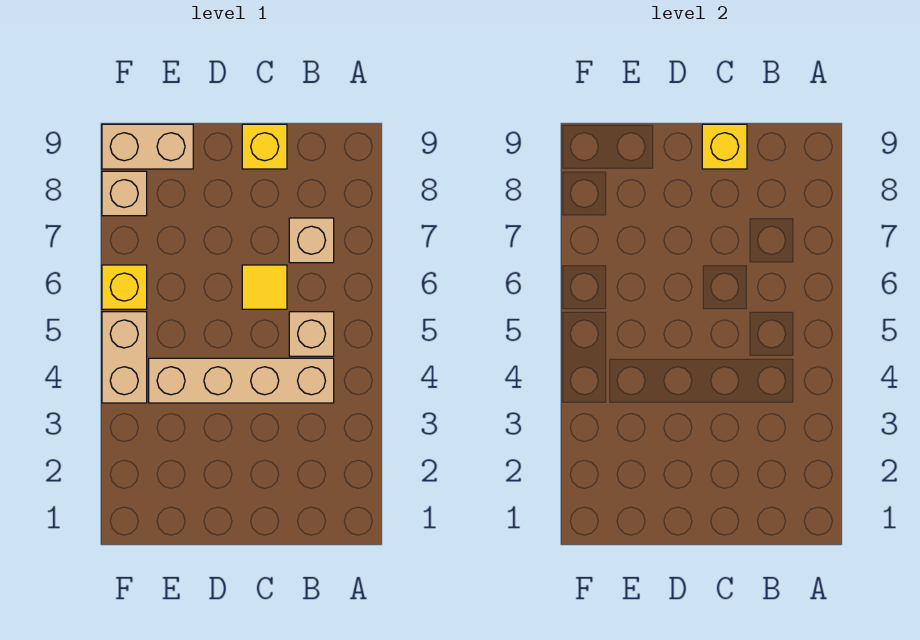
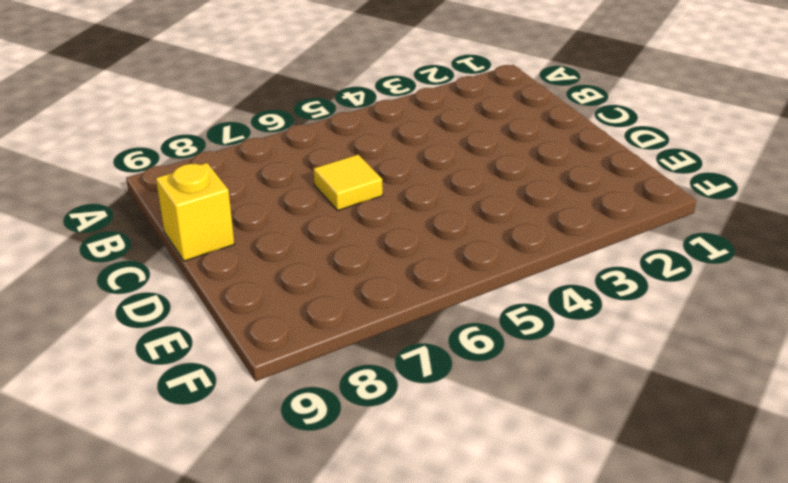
none -> tan brick B4:E4 level 1
none -> tan brick B5 level 1

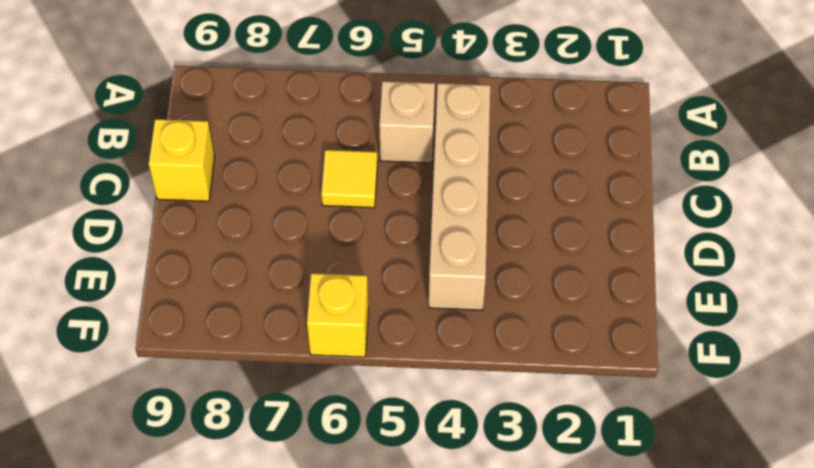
none -> tan brick B7 level 1
none -> tan brick E9:F9 level 1

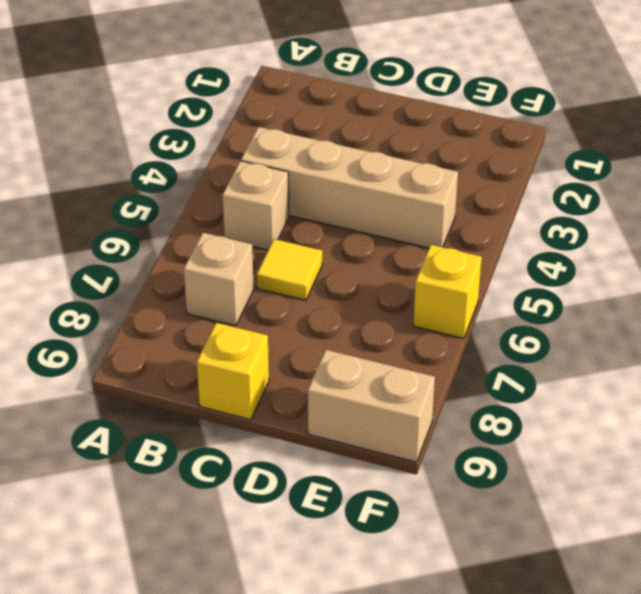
none -> tan brick F4:F5 level 1
none -> tan brick F8 level 1

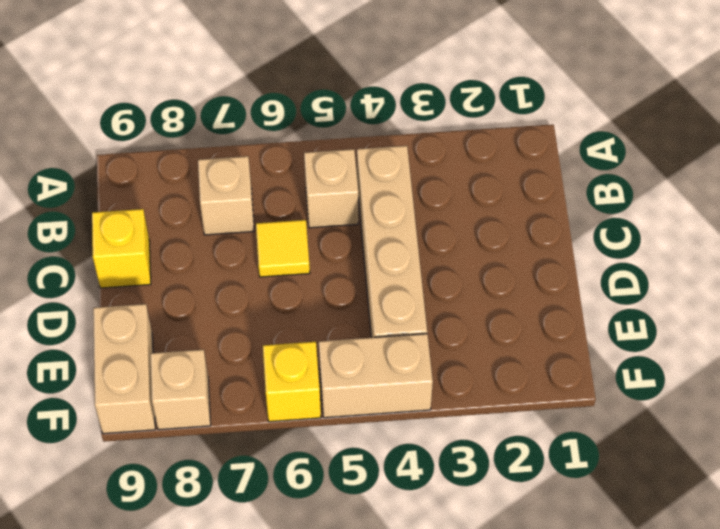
none -> yellow brick C9 level 2

